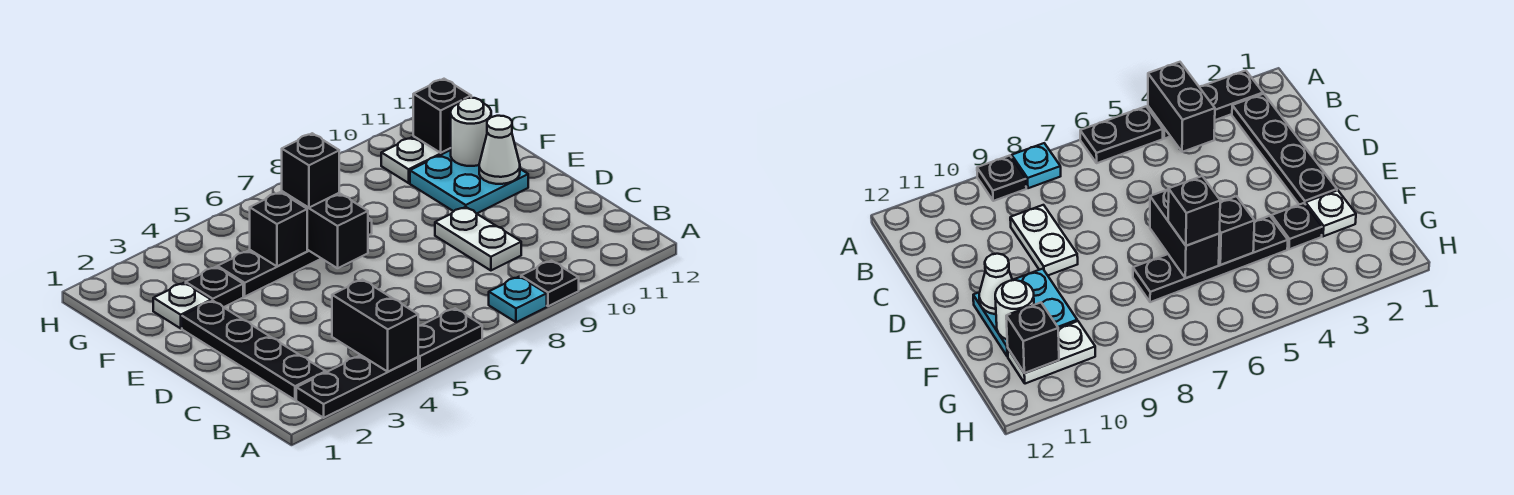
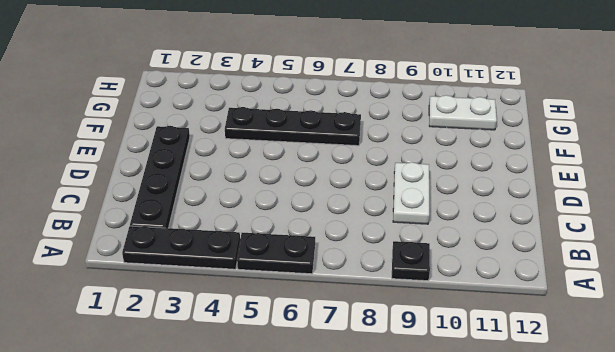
none -> cyan plate A8 level 1
none -> cyan plate E10:F11 level 1
none -> white plate F2 level 1

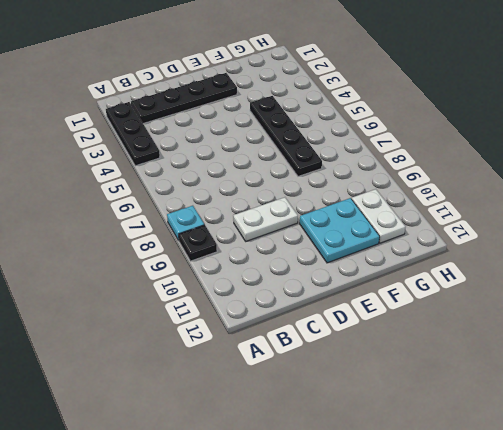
none -> black plate A5:A6 level 1
none -> white plate F2 level 1
none -> black plate F3 level 1

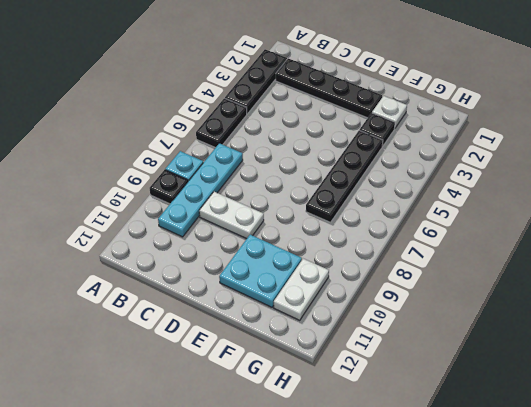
cyan plate B7:B10 level 1 -> none
none -> black brick A4:B4 level 2
none -> black brick E6:F6 level 2
none -> white cone E11 level 2

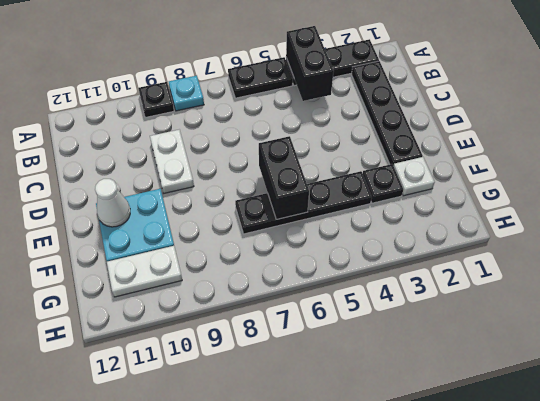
none -> black brick F5 level 2
none -> white round brick F11 level 2
none -> black brick G11 level 2

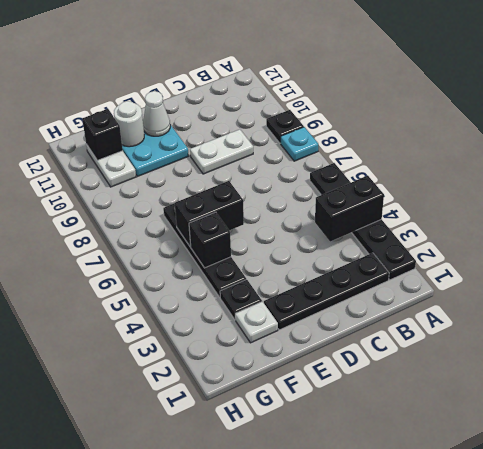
none -> black brick F6 level 3

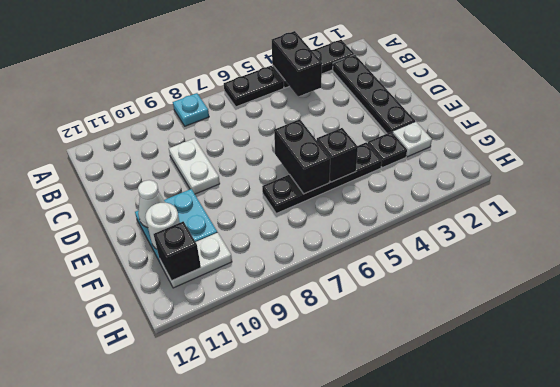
none -> black plate A9 level 1
none -> black brick F6 level 3

